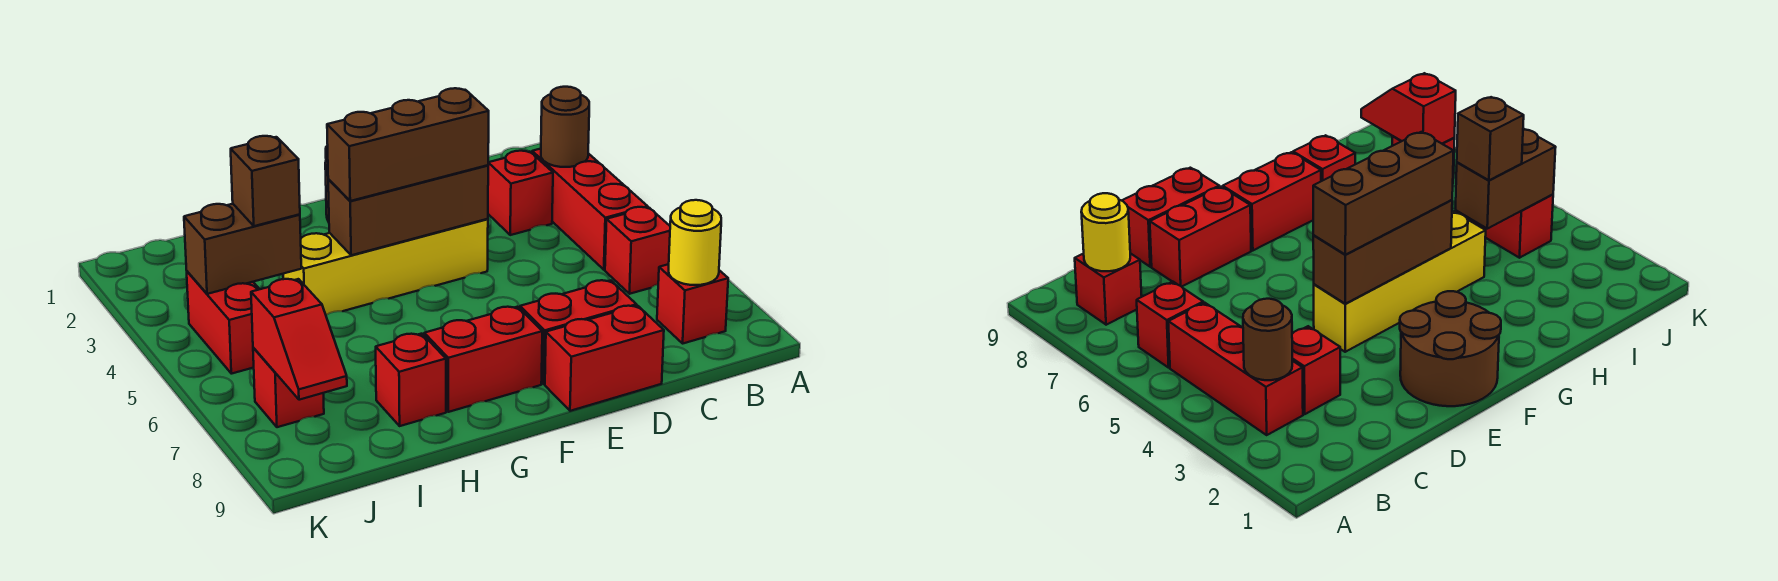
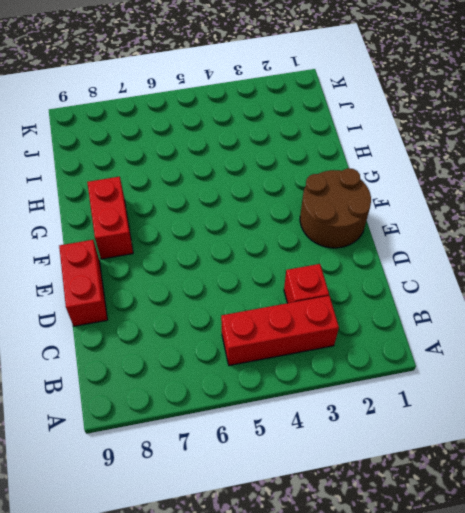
none -> red brick B6 level 1
none -> red brick B8 level 1
none -> red brick D8:E8 level 1

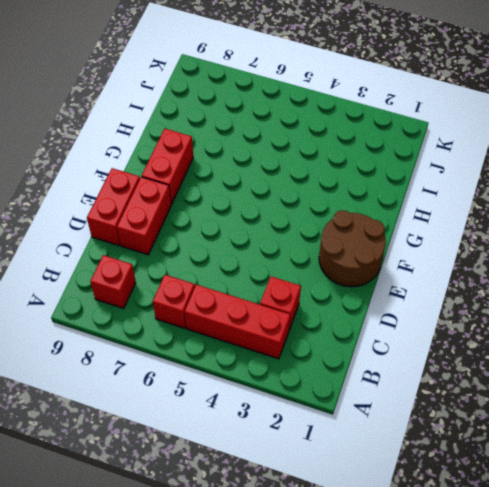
none -> yellow brick E4:H4 level 1
none -> red brick H8 level 1
none -> red brick J4:J5 level 1

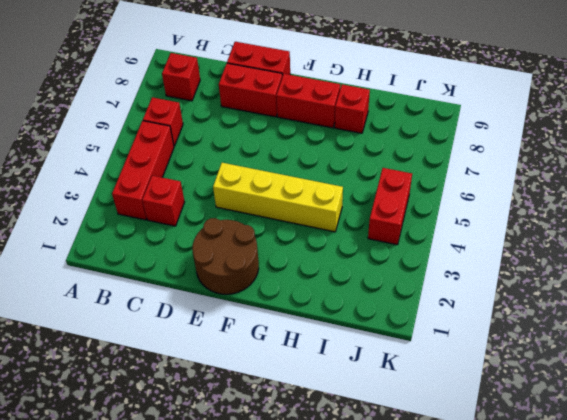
none -> red brick J7 level 1
none -> brown round brick B3 level 2
none -> yellow round brick B8 level 2

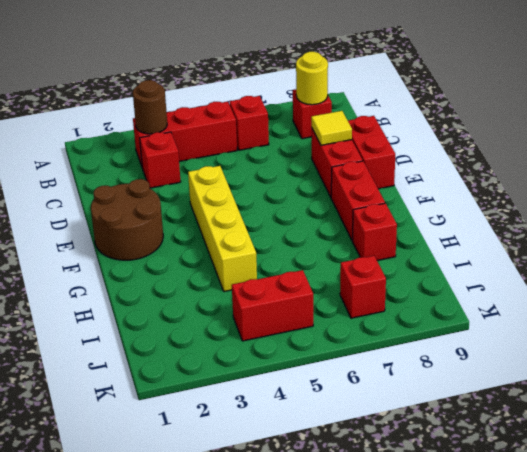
yellow tile D8 level 2 -> none
none -> brown brick E4:G4 level 2
none -> brown brick I4:J4 level 2
none -> red slope J7:J8 level 2 top 7

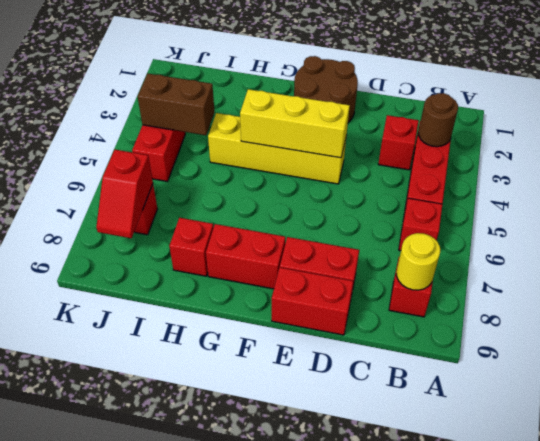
yellow brick E4:G4 level 2 -> brown brick E4:G4 level 2
none -> brown brick E4:G4 level 3
none -> brown brick I4 level 3

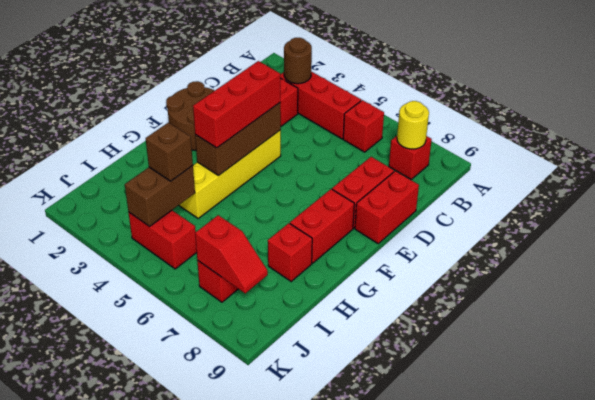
red brick E4:G4 level 3 -> brown brick E4:G4 level 3

